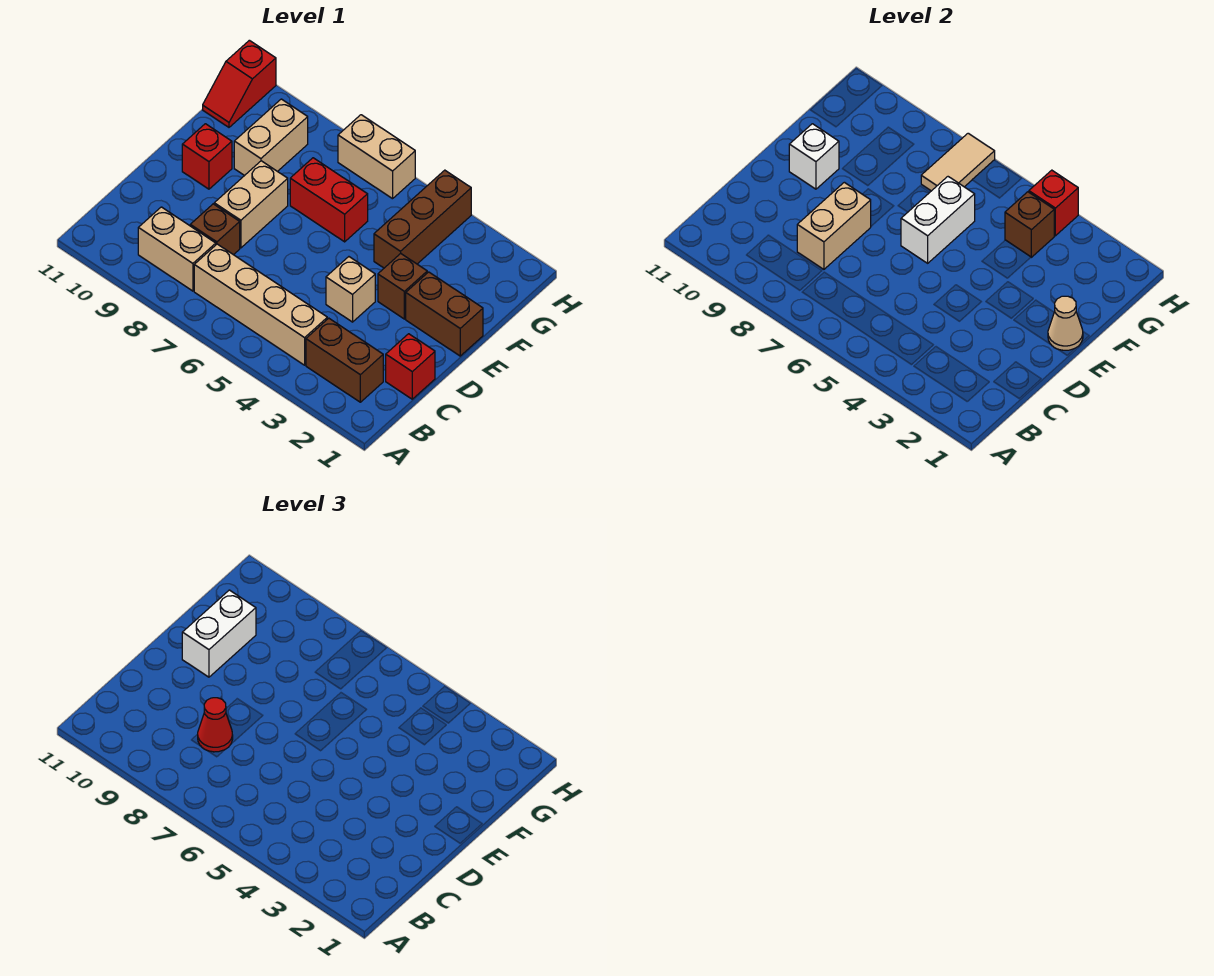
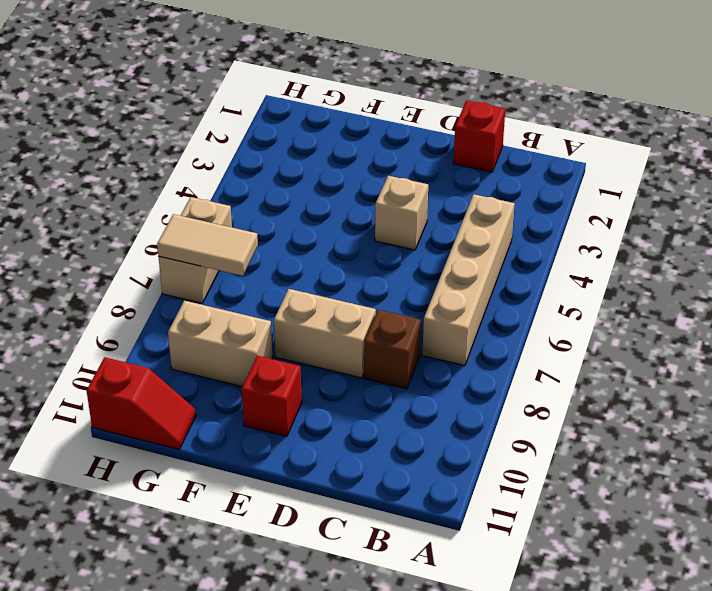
none -> brown brick B2:B3 level 1
none -> tan brick B8:B9 level 1
none -> brown brick E1:E2 level 1

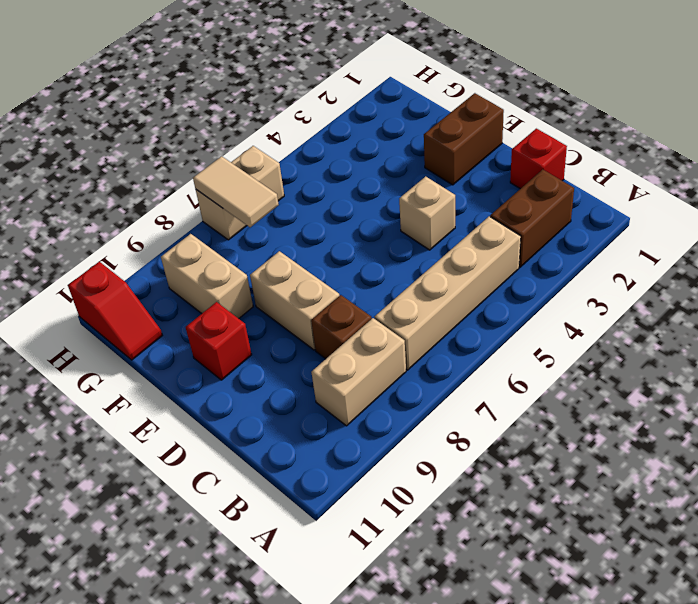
none -> brown brick E3 level 1
none -> brown brick F4:H4 level 1
none -> red brick F6:F7 level 1

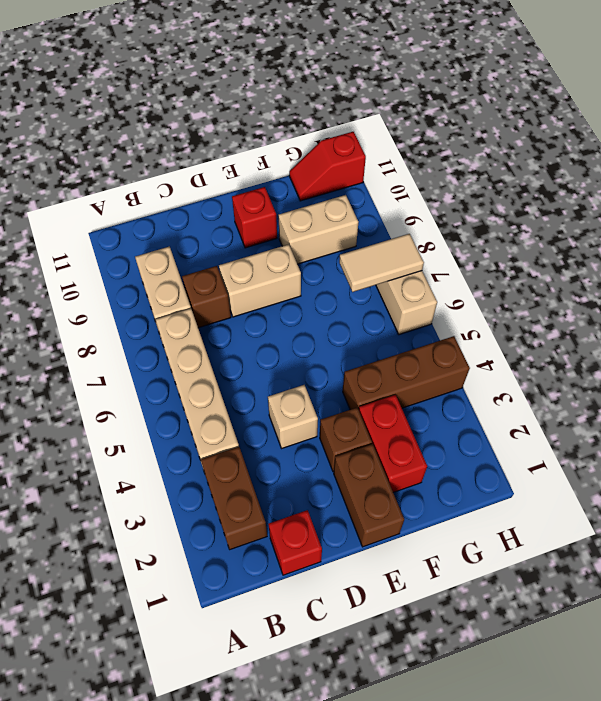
red brick F2:F3 level 1 -> red brick F6:F7 level 1
none -> tan brick C8:D8 level 2
none -> tan cone E1 level 2
none -> white brick E6:F6 level 2

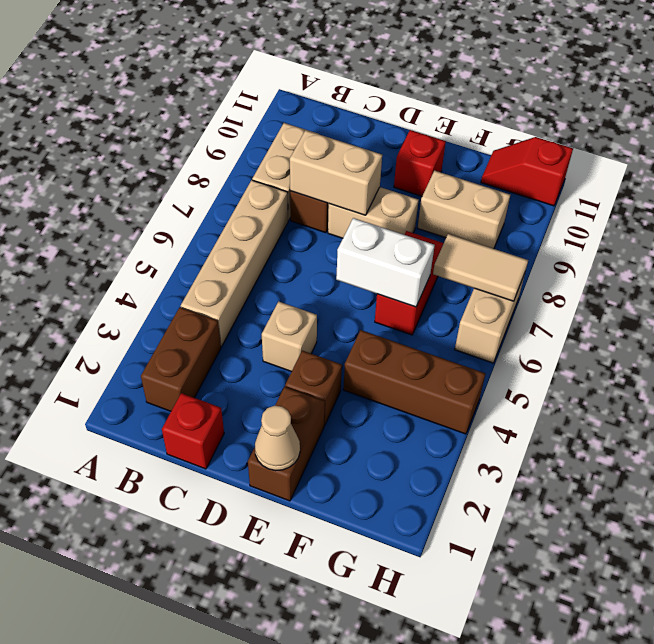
none -> white brick E10 level 2
none -> brown brick G4 level 2
none -> red brick H4 level 2

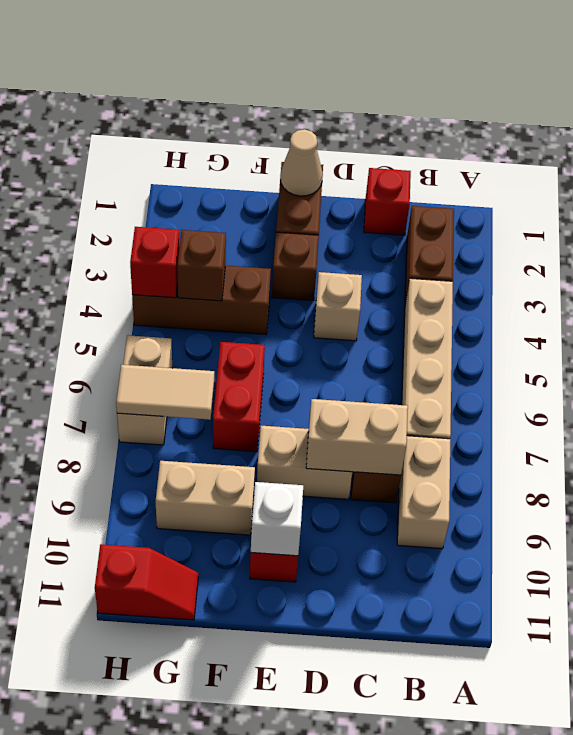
none -> white brick E6:F6 level 2
none -> red cone C8 level 3
none -> white brick E10:F10 level 3

